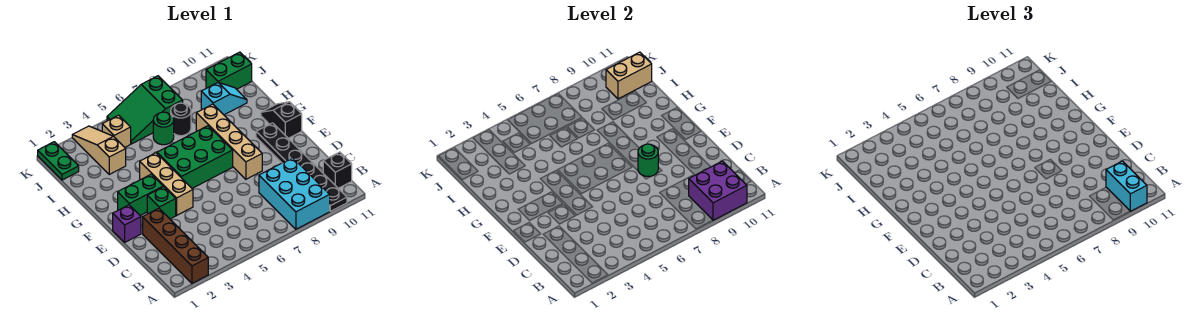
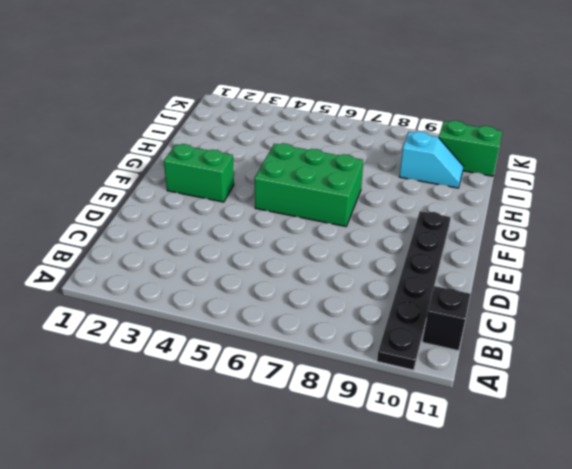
none -> brown brick A2:D2 level 1
none -> cyan brick A8:C9 level 1
none -> purple brick E1 level 1

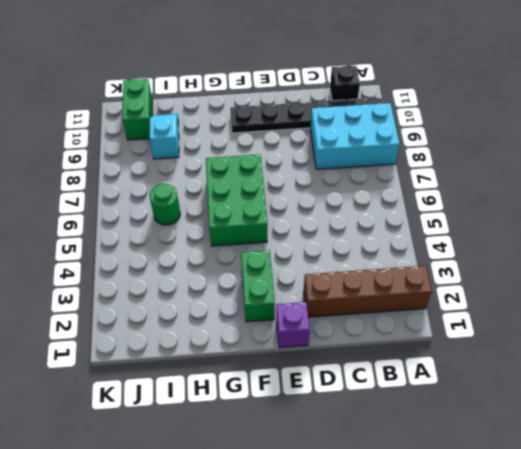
none -> green brick E3 level 1
none -> tan brick E4:G4 level 1
none -> tan brick E8:H8 level 1

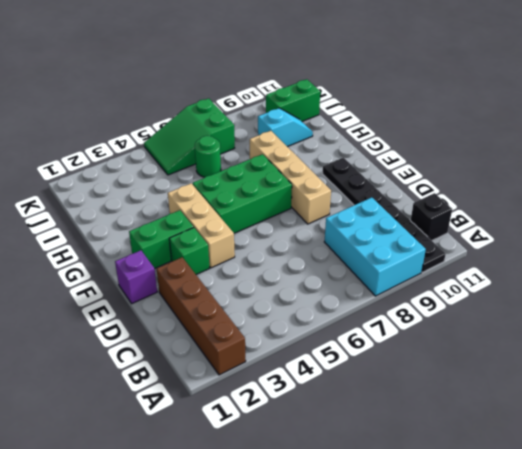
none -> black slope F11:G11 level 1 top F
none -> tan slope I3:K3 level 1 top I
none -> black round brick I7 level 1

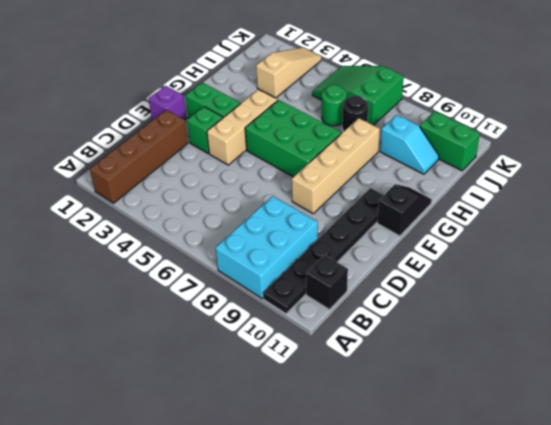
none -> green plate J1:K1 level 1
none -> tan brick J4 level 1
none -> purple brick A9:B10 level 2

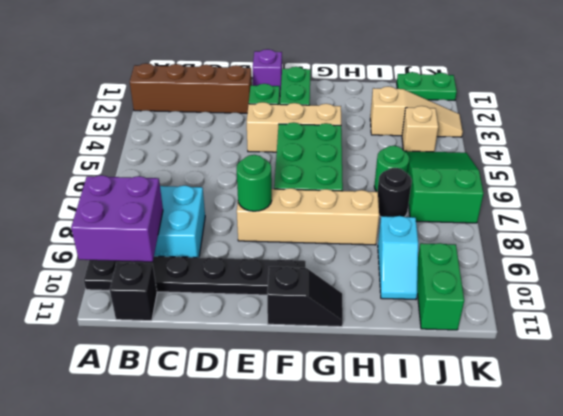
none -> tan brick J10:J11 level 2
none -> cyan brick A10:B10 level 3

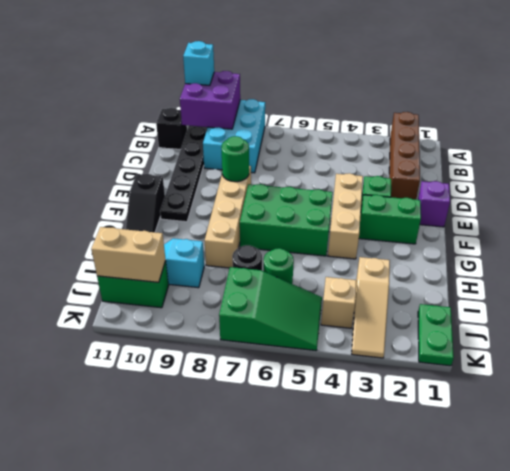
cyan brick A10 level 3 -> cyan brick A10:B10 level 3

